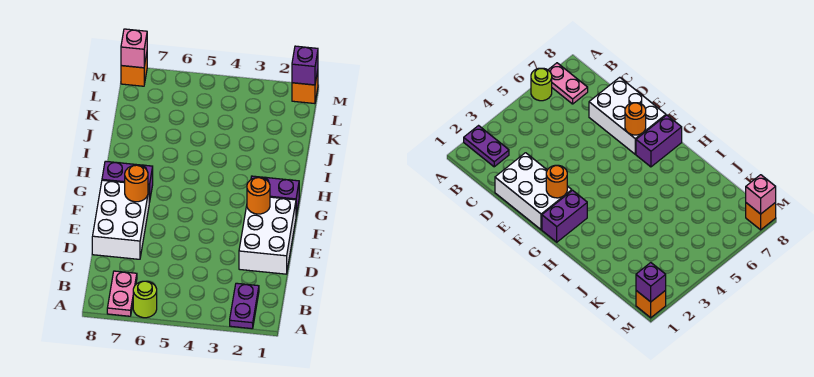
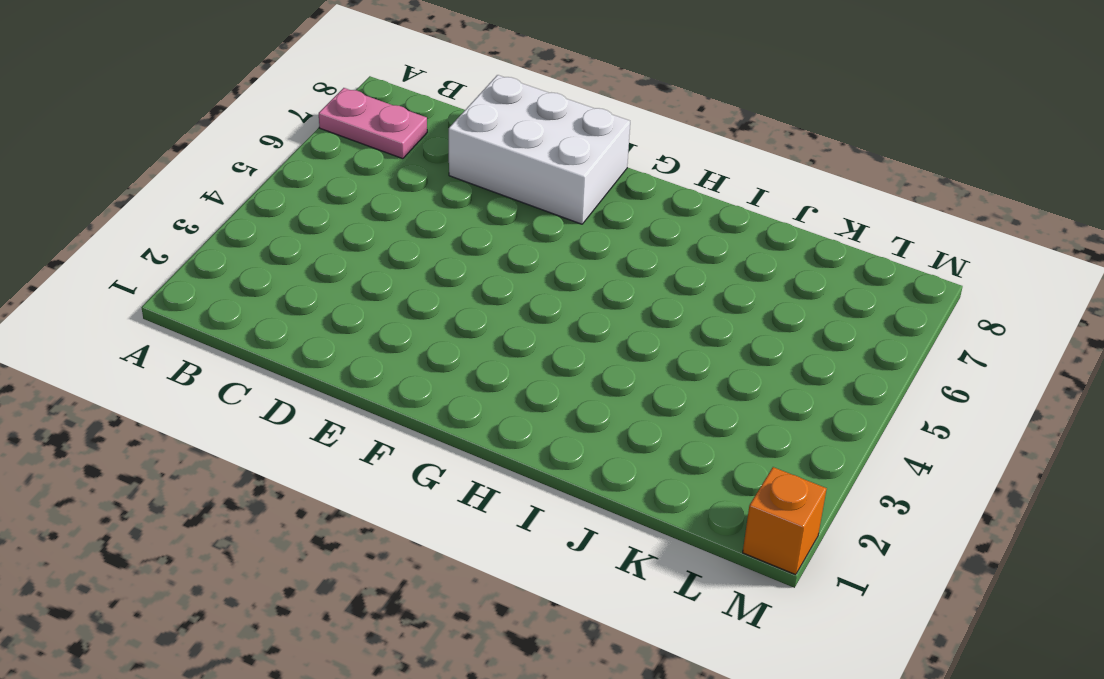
none -> purple plate A2:B2 level 1
none -> lime round brick A6 level 1
none -> white brick D1:F2 level 1

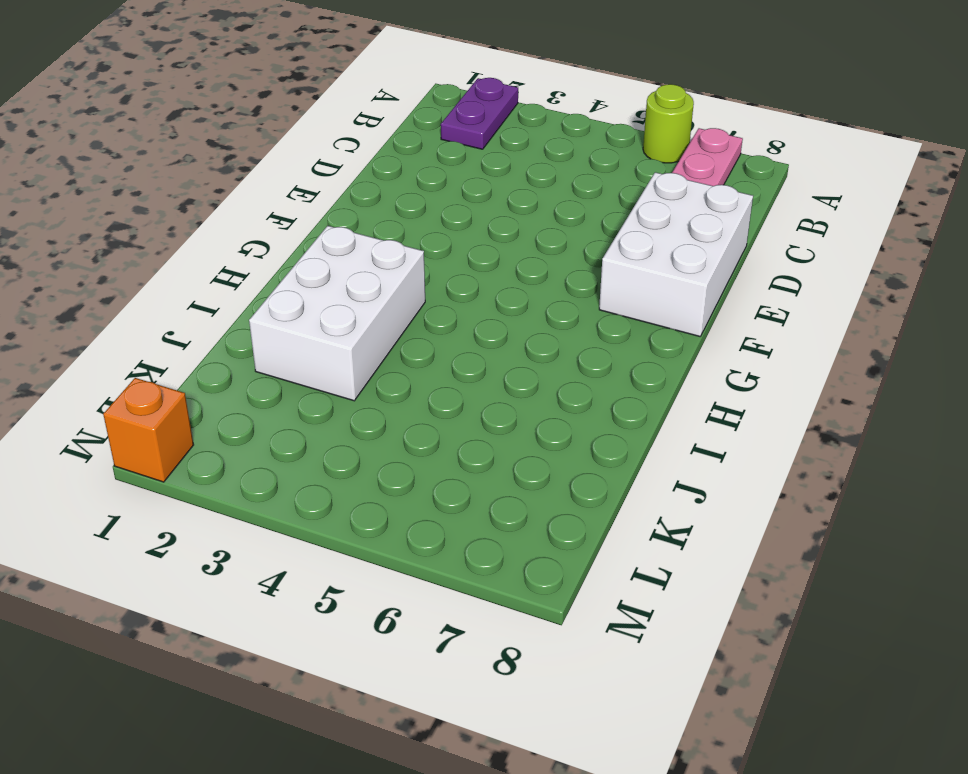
white brick H2:J3 level 1 -> white brick D1:F2 level 1
none -> purple brick G1:G2 level 1
none -> purple brick G7:G8 level 1
none -> orange brick M8 level 1

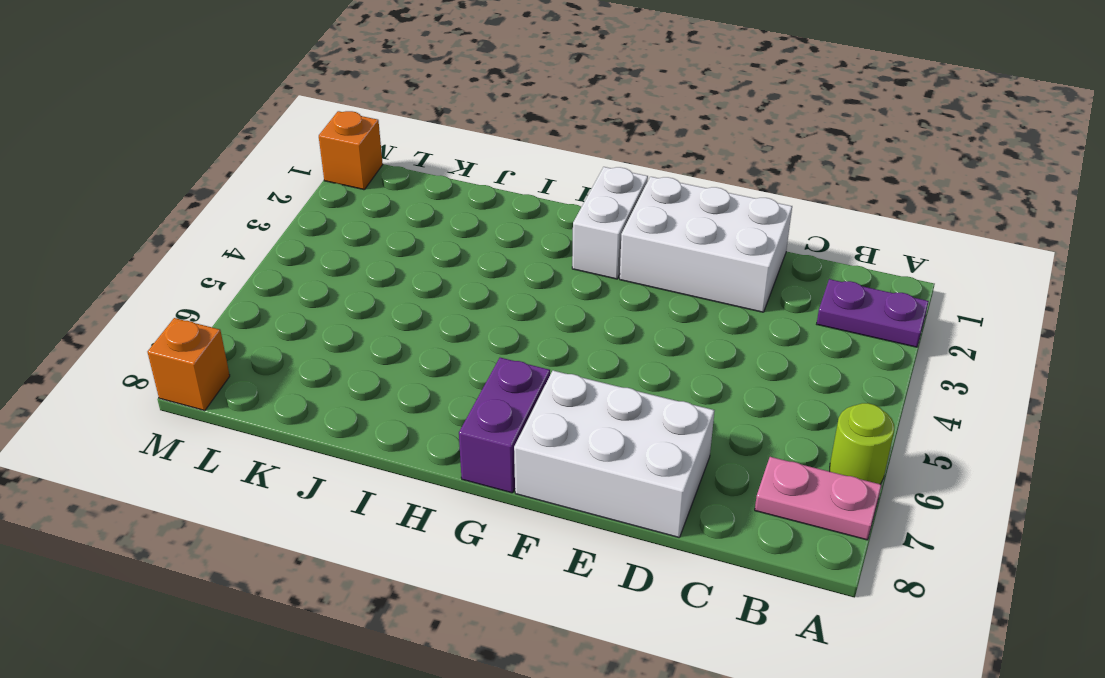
white brick G1:G2 level 1 -> purple brick G1:G2 level 1
none -> orange round brick F2 level 2
none -> orange round brick F7 level 2
none -> purple brick M1 level 2

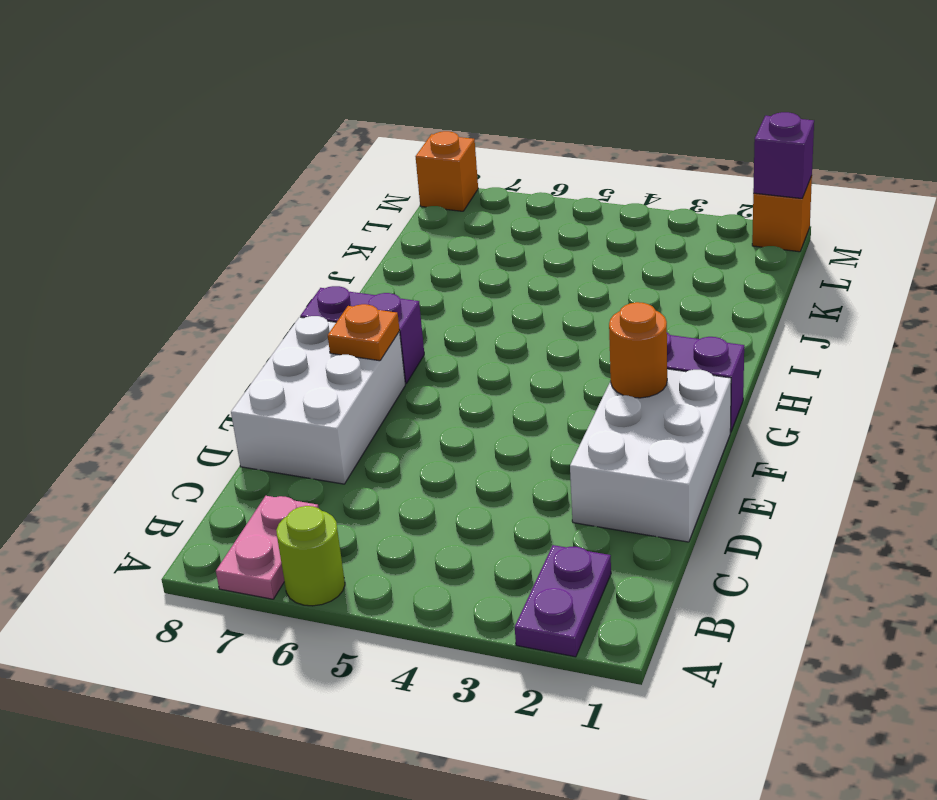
orange plate F7 level 2 -> orange round brick F7 level 2
none -> pink brick M8 level 2

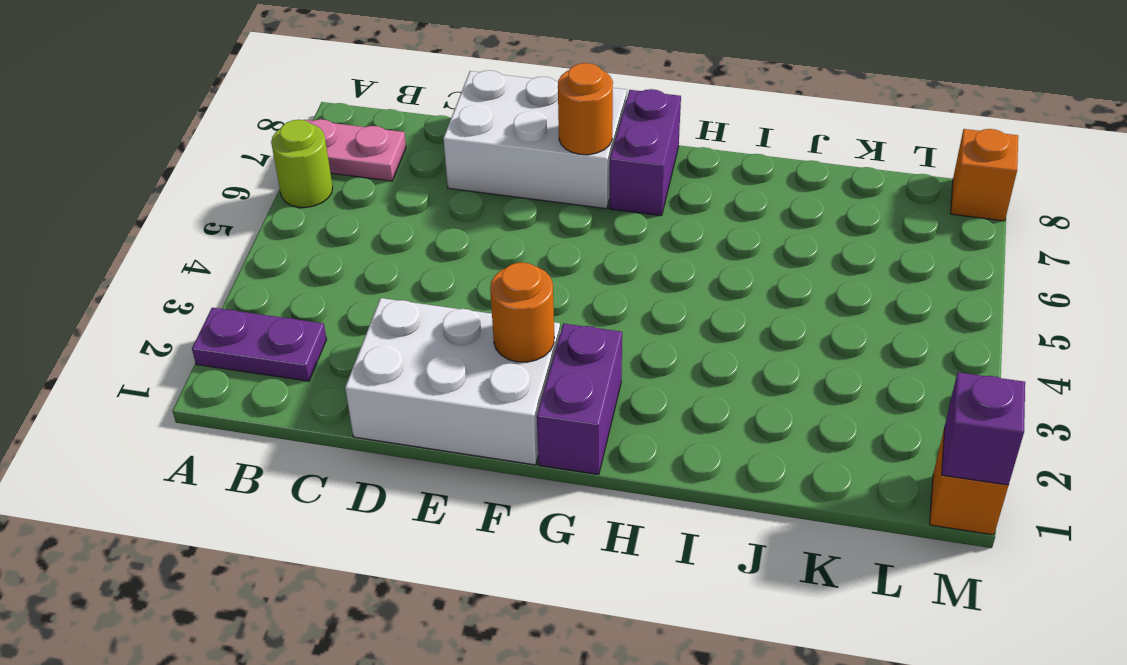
none -> pink brick M8 level 2

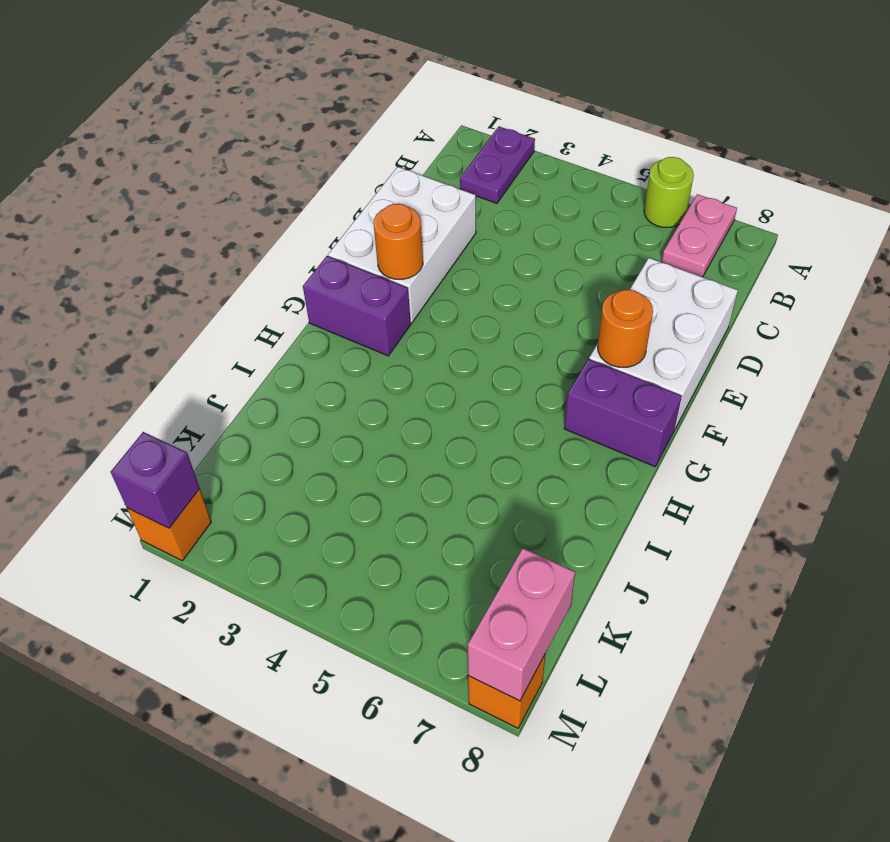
pink brick L8:M8 level 2 -> pink brick M8 level 2

